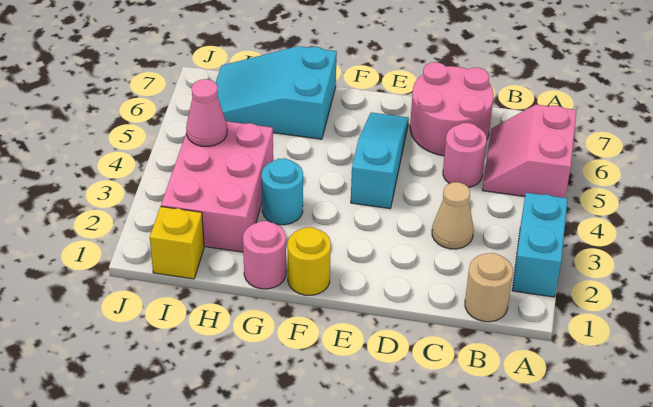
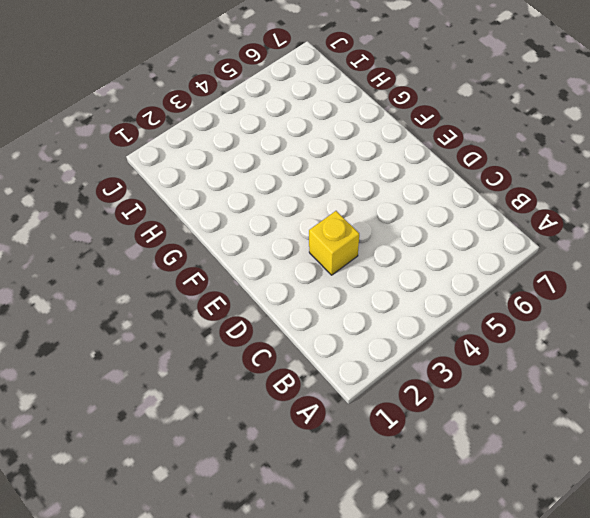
yellow brick D3 level 1 -> yellow brick I1 level 1
none -> cyan brick A2:A3 level 1
none -> pink slope A5:B6 level 1 top A
none -> tan round brick B1 level 1

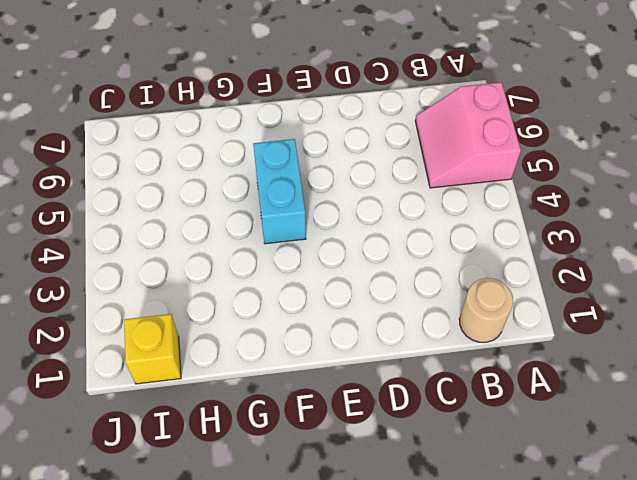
cyan brick F4:F5 level 1 -> cyan brick A2:A3 level 1
none -> tan cone C3 level 1
none -> pink round brick C5 level 1
none -> pink round brick C6:D7 level 1

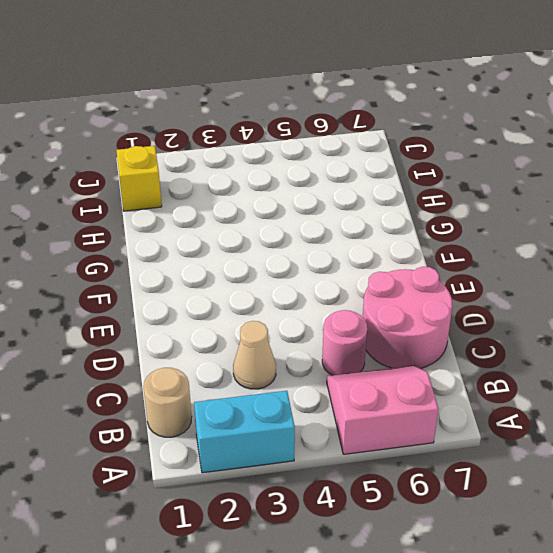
none -> cyan slope E4:E6 level 1 top 4
none -> yellow round brick F1 level 1
none -> pink round brick G1 level 1

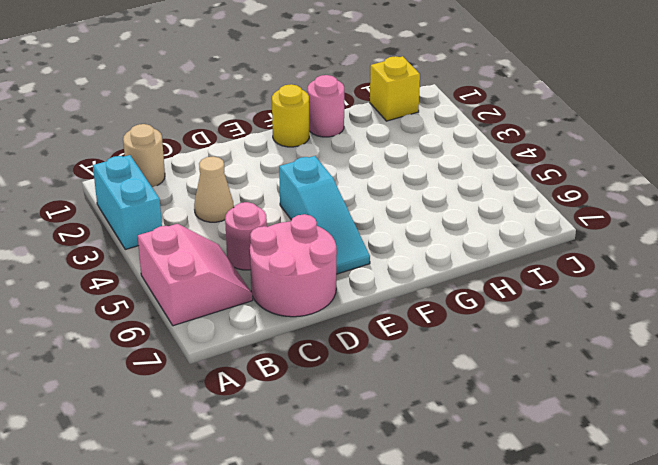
none -> cyan round brick G3 level 1
none -> cyan slope G6:I7 level 1 top G
none -> pink brick H2:I4 level 1

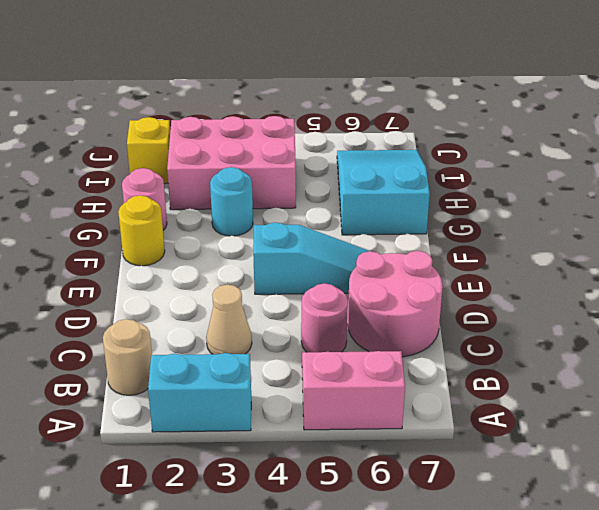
none -> pink cone I4 level 2

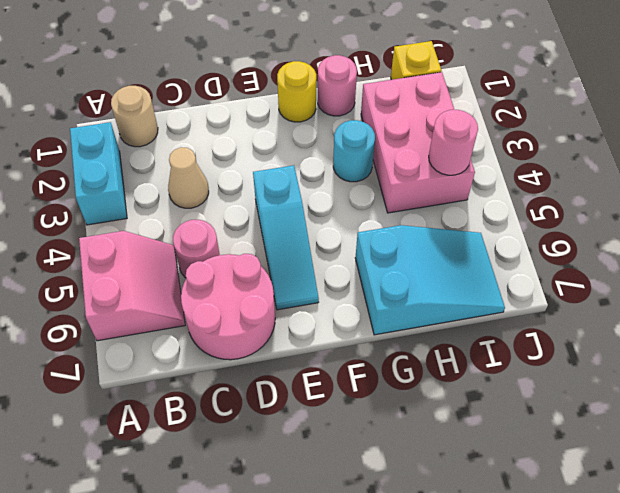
pink round brick I4 level 2 -> pink cone I4 level 2

